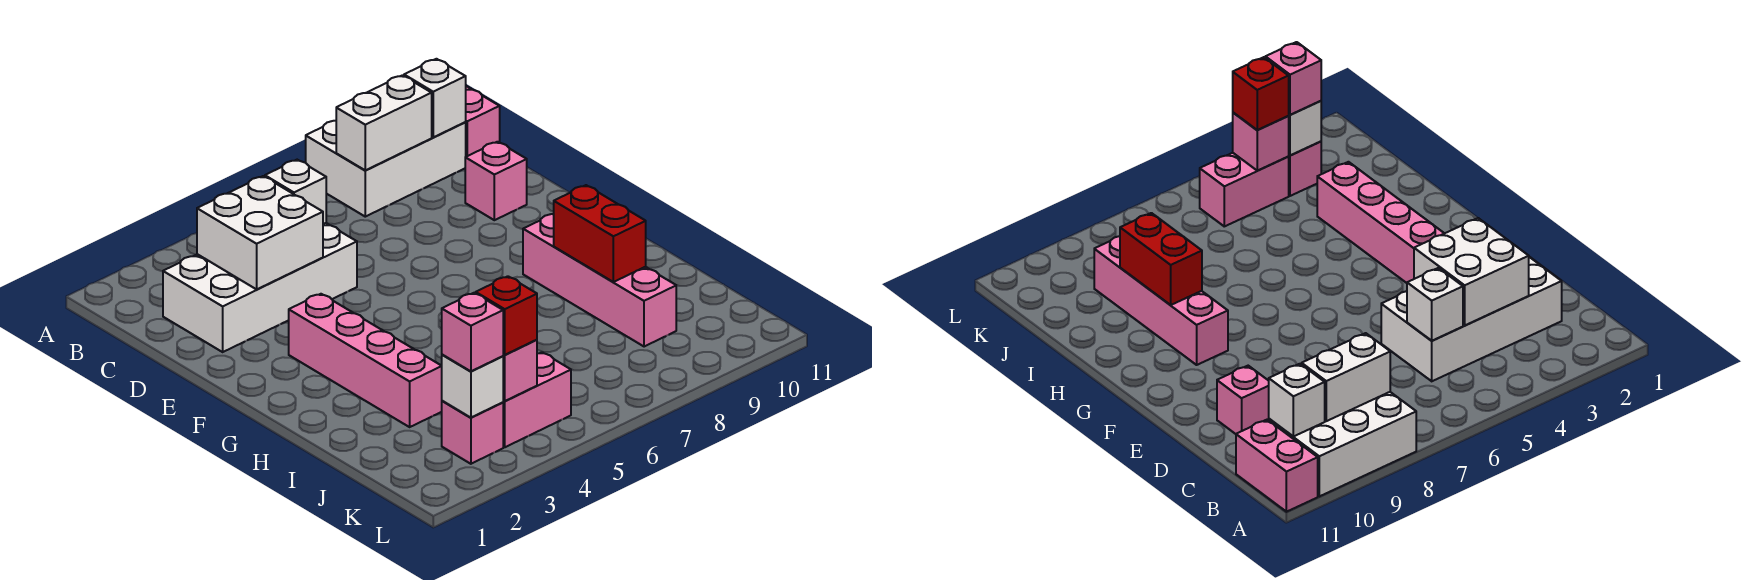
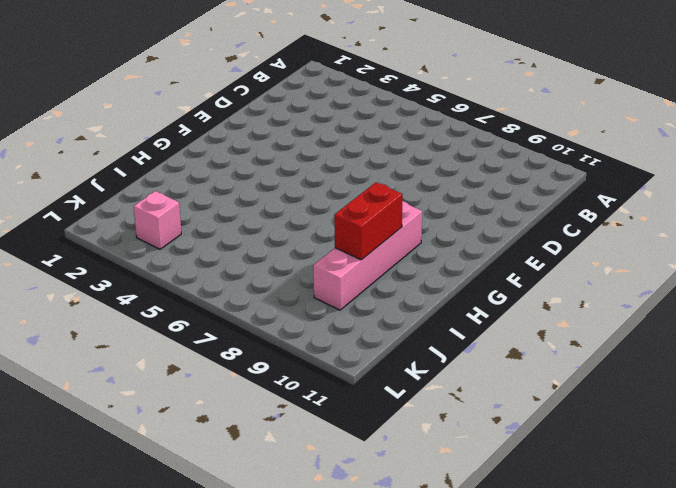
none -> white brick A8:B10 level 1
none -> pink brick A11:B11 level 1
none -> white brick C2:D5 level 1

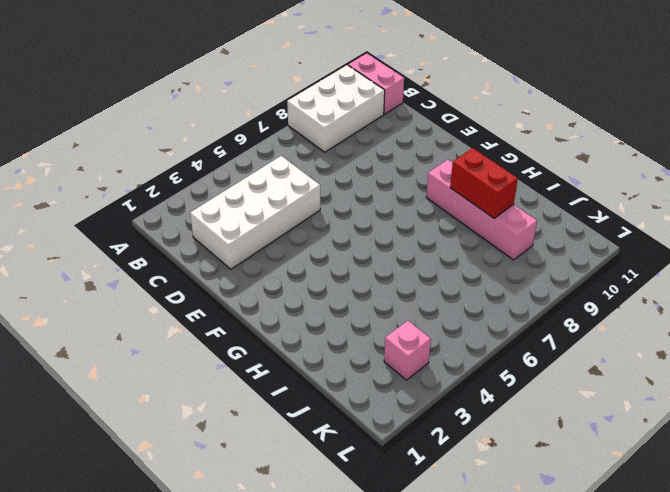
none -> pink brick D10 level 1
none -> pink brick F3:I3 level 1
none -> pink brick K4:K5 level 1

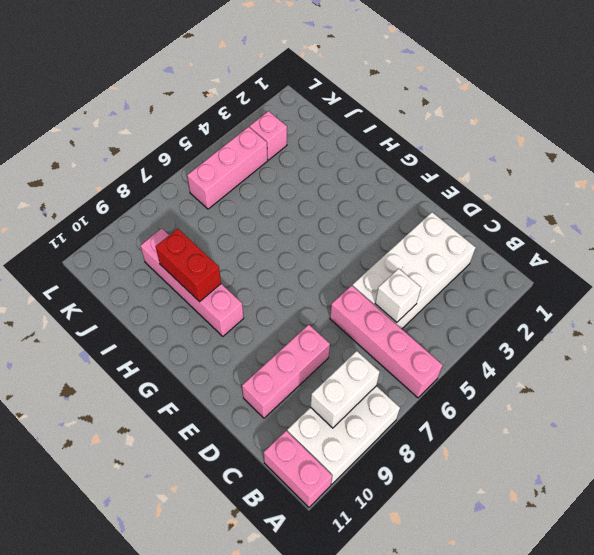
pink brick A6:D6 level 1 -> pink brick F3:I3 level 1
pink brick D8:D10 level 1 -> pink brick D10 level 1
pink brick K4:K6 level 1 -> pink brick K4:K5 level 1
none -> white brick B10 level 2
none -> white brick C3:D4 level 2
none -> white brick K3 level 2

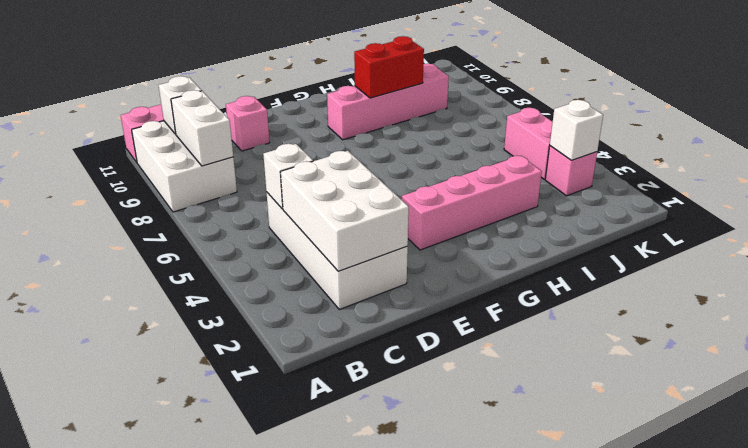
white brick C2:D4 level 2 -> white brick C3:D4 level 2
none -> pink brick K4 level 2
none -> pink brick K3 level 3
none -> red brick K4 level 3

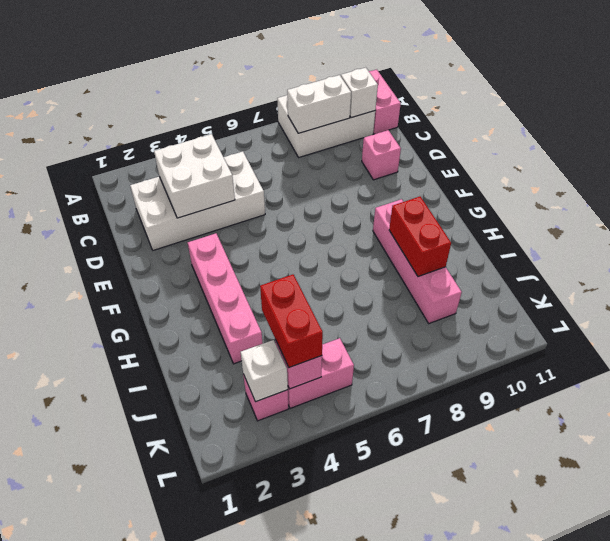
red brick J4:K4 level 3 -> red brick K4 level 3
none -> white brick C5 level 2
none -> pink brick K3 level 3

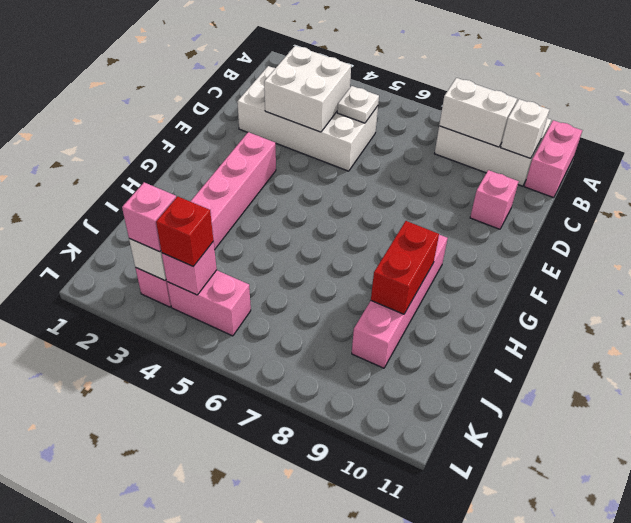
white plate C5 level 2 -> white brick C5 level 2

